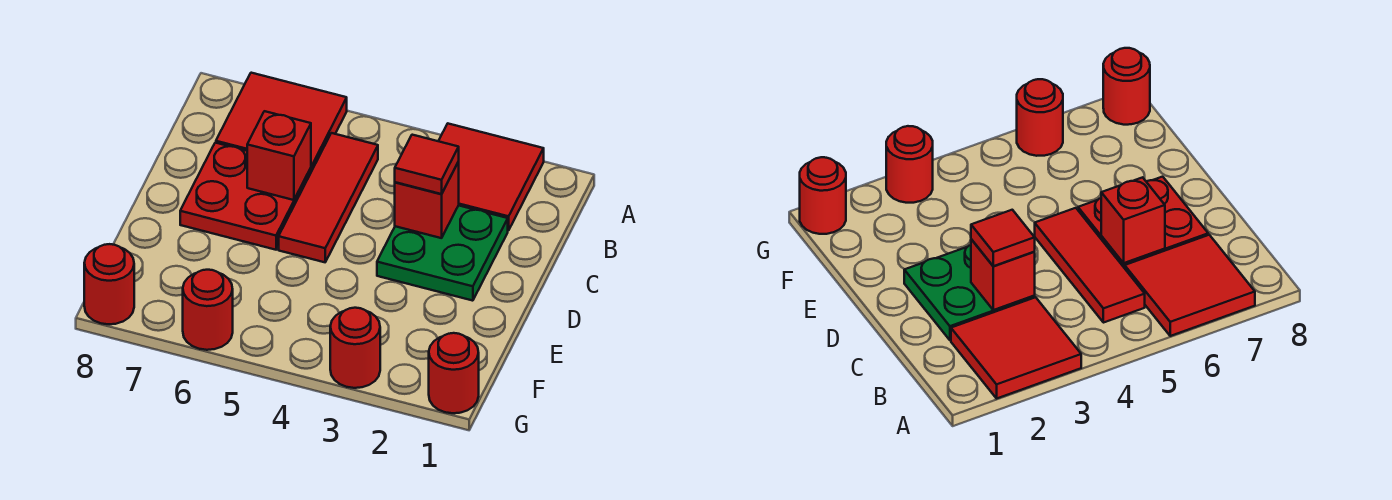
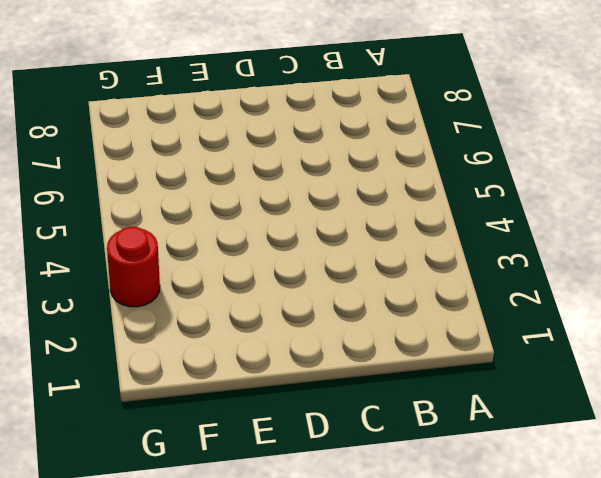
none -> red tile A2:B3 level 1
none -> red tile A6:B7 level 1
none -> red tile B5:D5 level 1

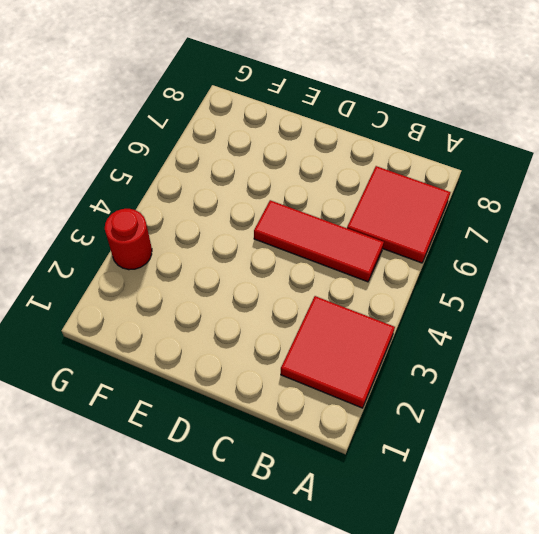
none -> green plate C2:D3 level 1
none -> red plate C6:D7 level 1
none -> red round brick G1 level 1

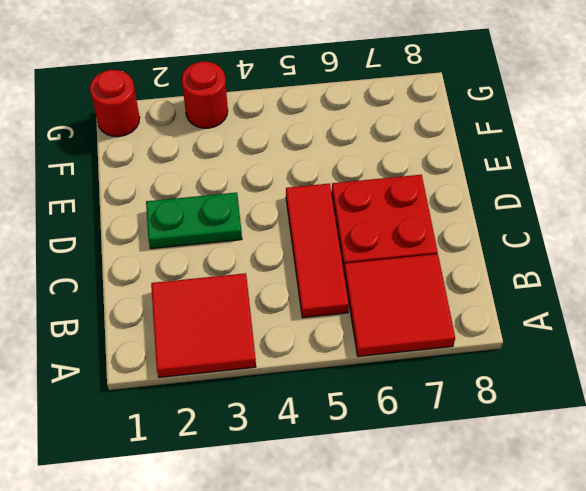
green plate D2:D3 level 1 -> green plate C2:D3 level 1
none -> red round brick G6 level 1
none -> red round brick G8 level 1
none -> red brick C3 level 2

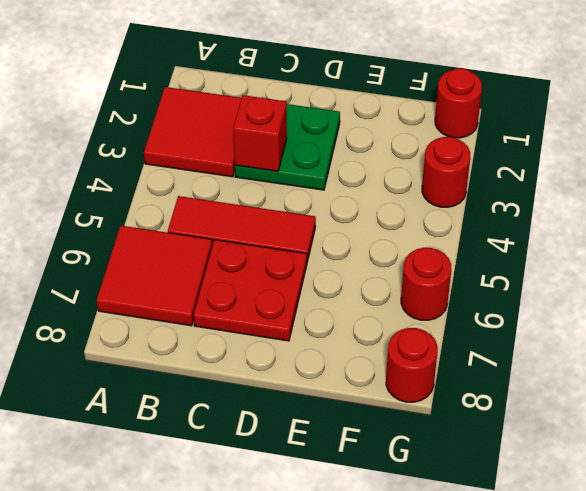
none -> red brick C6 level 2
none -> red tile C3 level 3

